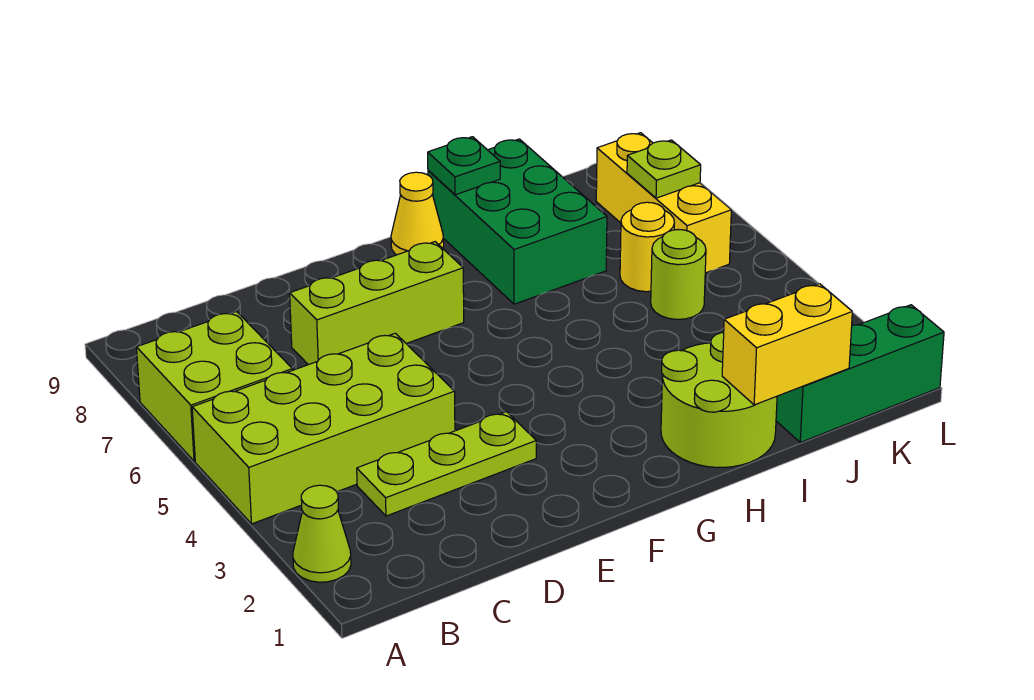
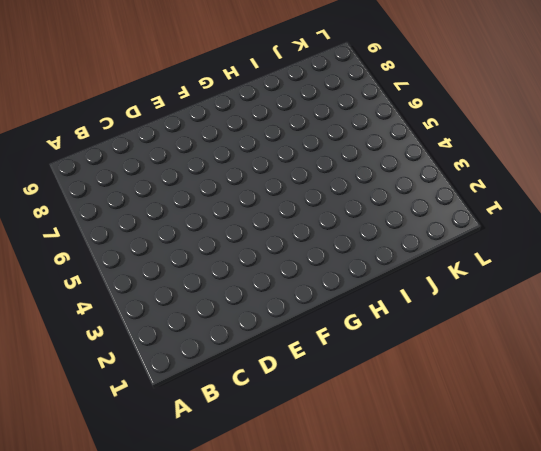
none -> lime cone A2 level 1
none -> lime brick A4:D5 level 1
none -> lime brick A6:B7 level 1

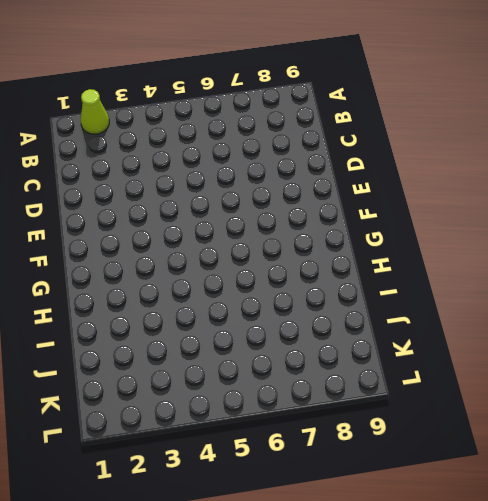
none -> lime brick A4:D5 level 1
none -> lime brick A6:B7 level 1
none -> lime plate C3:E3 level 1

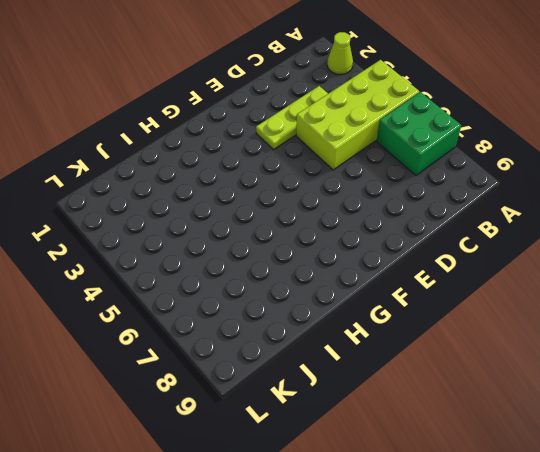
green brick A6:B7 level 1 -> lime brick A6:B7 level 1
none -> lime brick D7:F7 level 1
none -> yellow cone G9 level 1
none -> lime round brick H1:I2 level 1

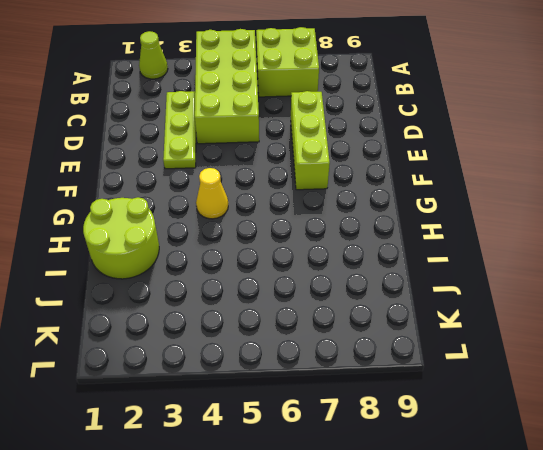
yellow cone G4 level 1 -> yellow cone G9 level 1
none -> green brick H7:I9 level 1
none -> green brick J1:L1 level 1
none -> lime round brick J5 level 1

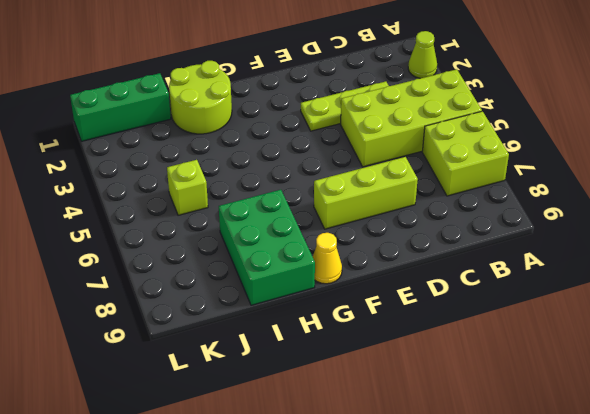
lime brick J5 level 1 -> lime round brick J5 level 1
none -> yellow round brick J6 level 1
none -> yellow brick K6:K8 level 1
none -> green plate H9 level 2

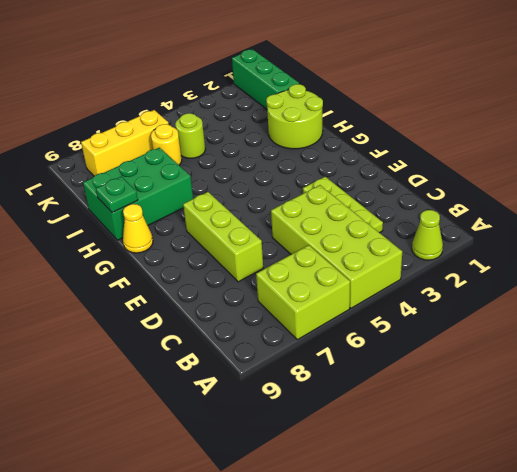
none -> yellow brick I1:J1 level 2
none -> lime plate K7 level 2

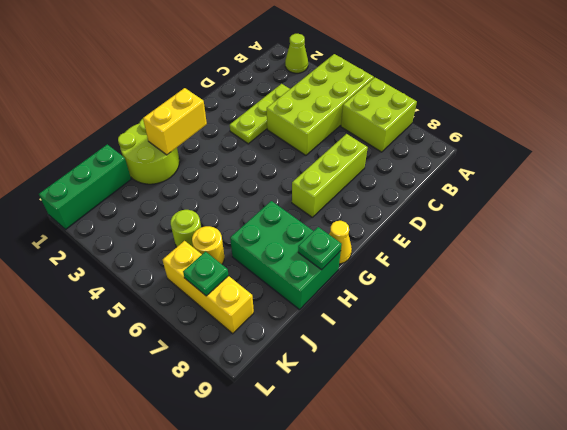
yellow brick G2:H2 level 2 -> yellow brick I1:J1 level 2
green plate K7 level 2 -> lime plate K7 level 2

